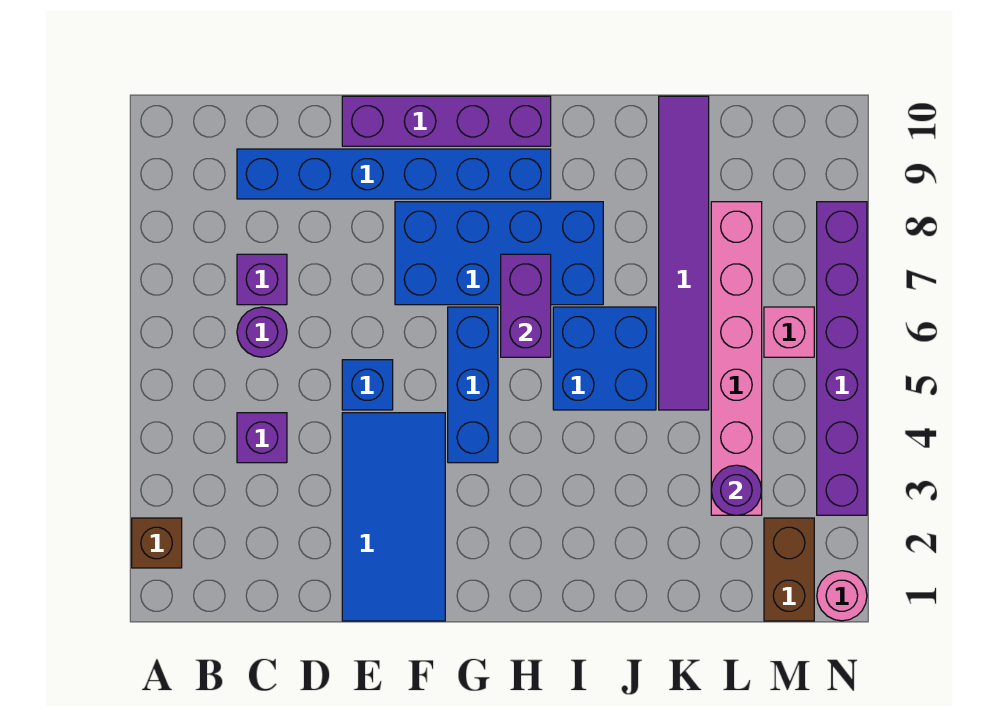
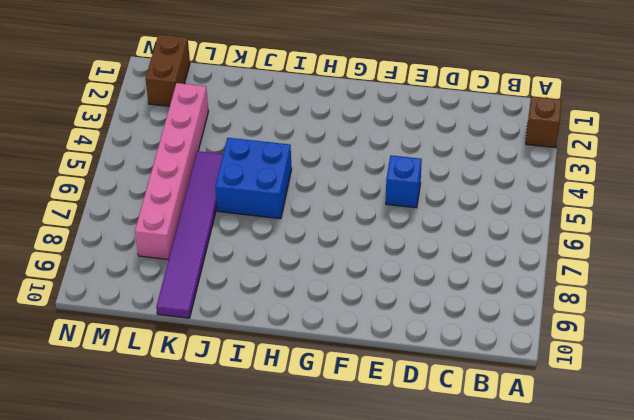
none -> purple brick C4 level 1
none -> purple round brick C6 level 1
none -> purple brick C7 level 1

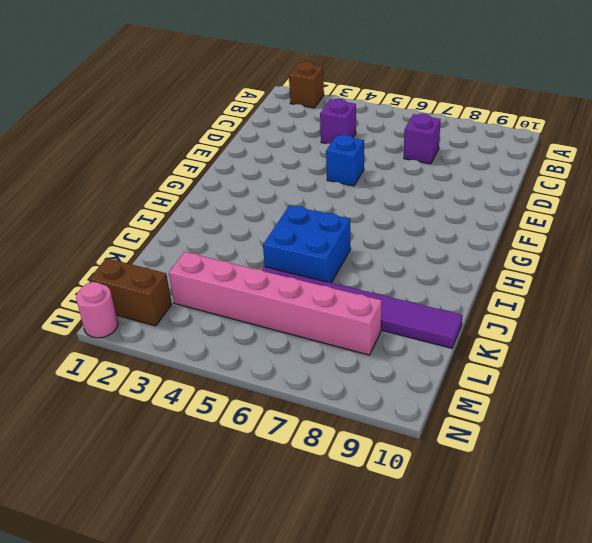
none -> purple round brick C6 level 1
none -> blue brick C9:H9 level 1
none -> blue tile E1:F4 level 1

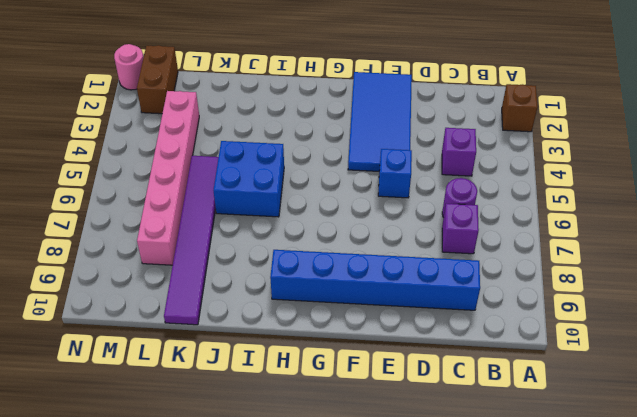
none -> purple brick E10:H10 level 1
none -> blue brick F7:I8 level 1
none -> blue brick G4:G6 level 1

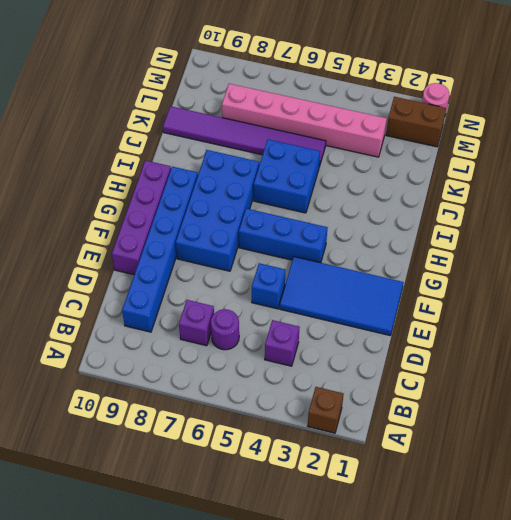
none -> pink brick M6 level 1
none -> purple brick N3:N8 level 1
none -> purple brick H6:H7 level 2

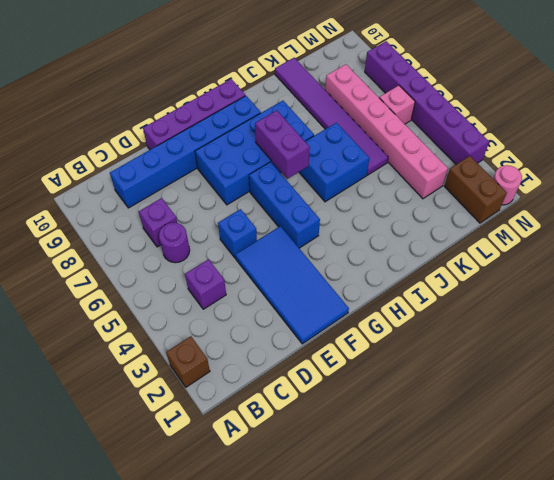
none -> purple round brick L3 level 2

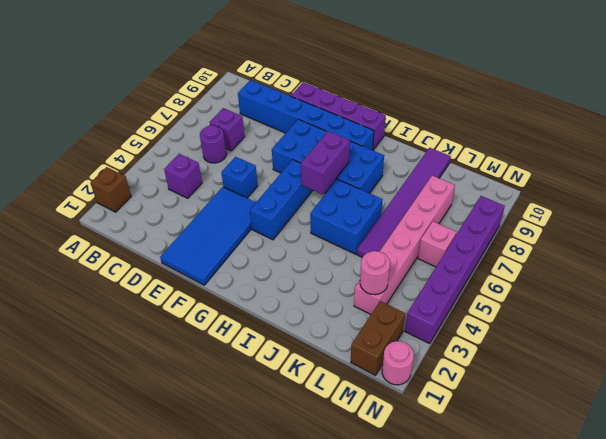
pink round brick L3 level 2 -> purple round brick L3 level 2

